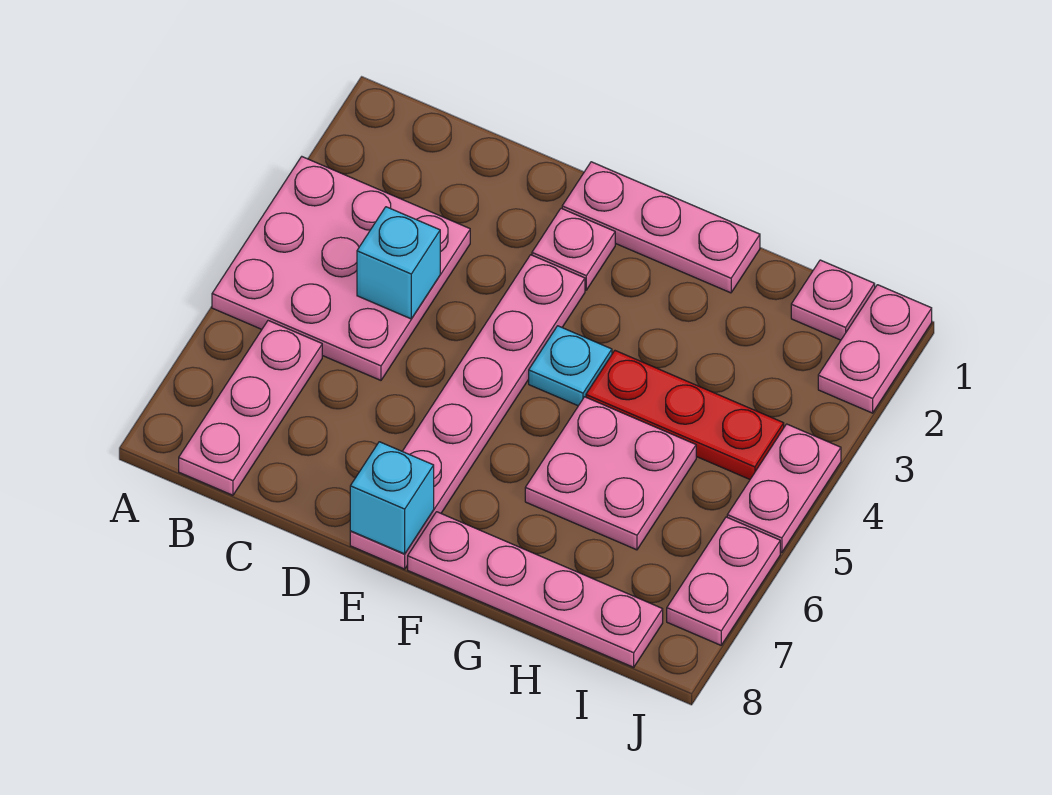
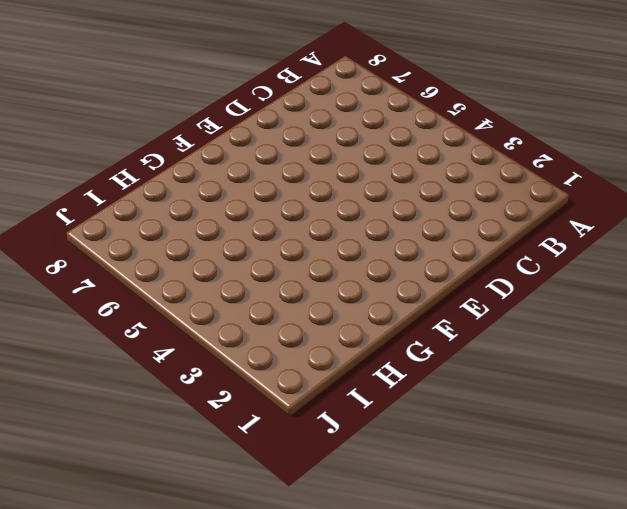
none -> pink plate A3:C5 level 1
none -> pink plate B6:B8 level 1
none -> pink plate E1:G1 level 1

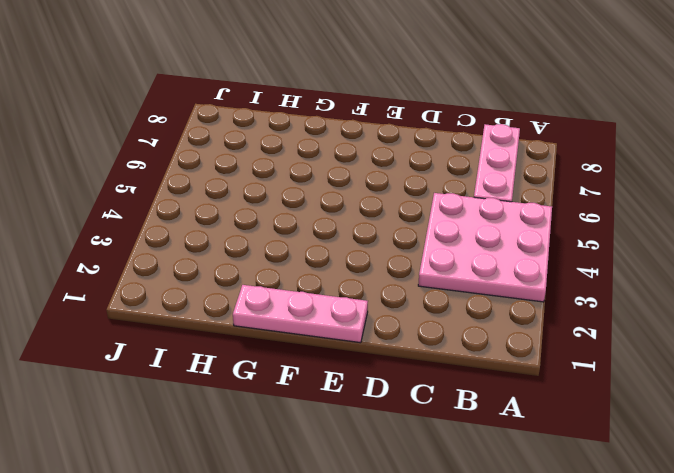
none -> pink plate E2 level 1
none -> pink plate E3:E8 level 1
none -> cyan plate F4 level 1

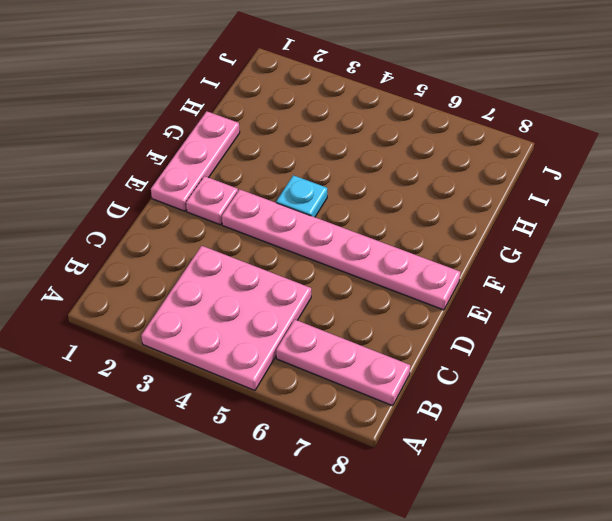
none -> pink plate F8:I8 level 1
none -> red plate G4:I4 level 1
none -> pink plate G5:H6 level 1

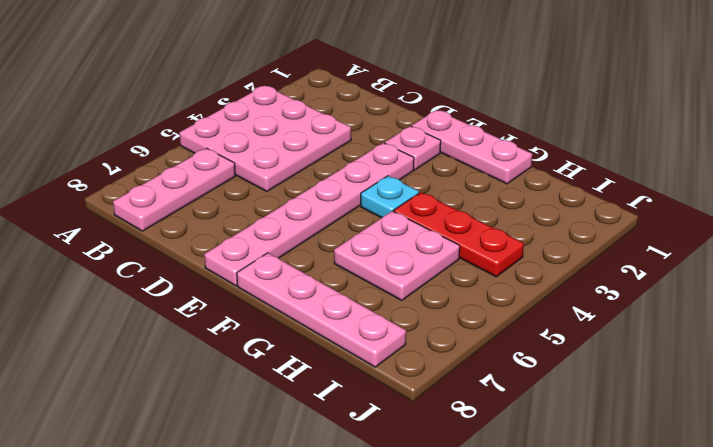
none -> pink plate I1 level 1
none -> pink plate J1:J2 level 1
none -> pink plate J4:J5 level 1

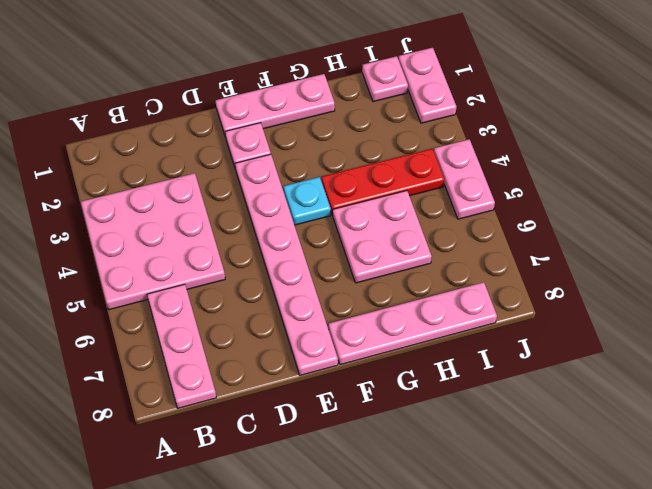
none -> pink plate J6:J7 level 1
none -> cyan brick C4 level 2
none -> cyan brick E8 level 2

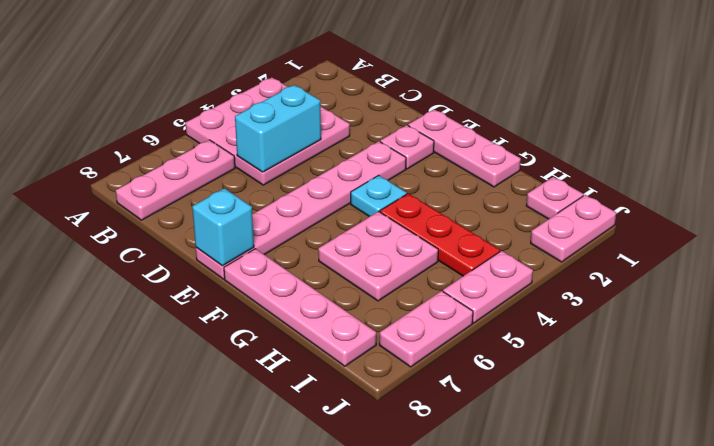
cyan brick C4:C5 level 2 -> cyan brick C4 level 2

